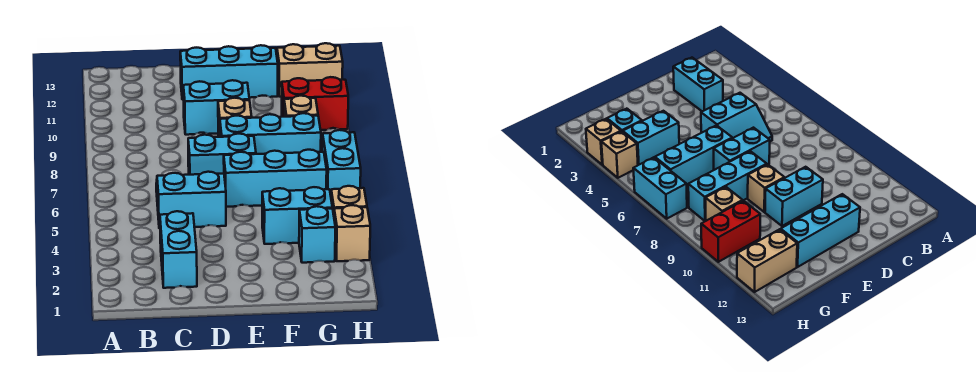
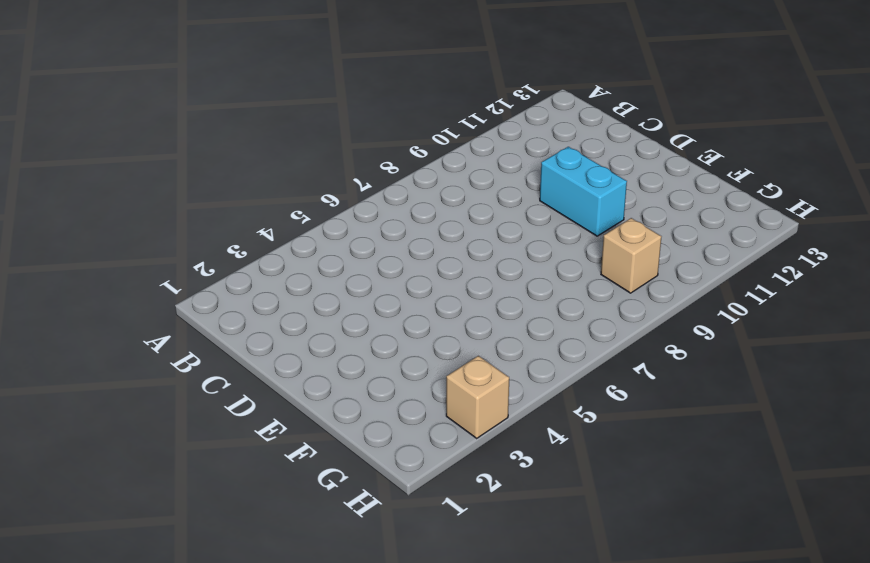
none -> cyan brick C2:C3 level 1
none -> cyan slope C5:D6 level 1 top 5
none -> cyan brick D7:E7 level 1

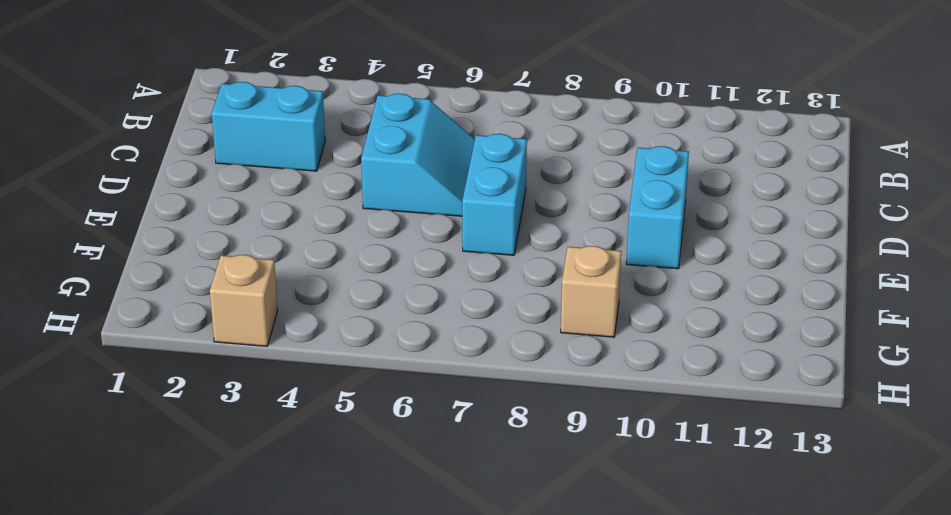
none -> cyan brick D12:F12 level 1
none -> cyan brick E6:G6 level 1
none -> cyan brick E8:G8 level 1

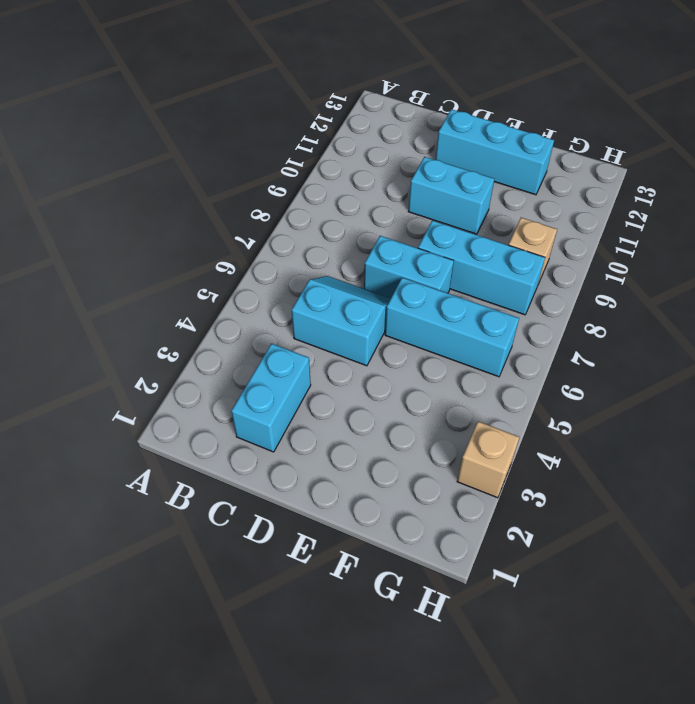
none -> tan brick E9 level 1
none -> cyan brick F4:G4 level 1
none -> cyan brick G3 level 1

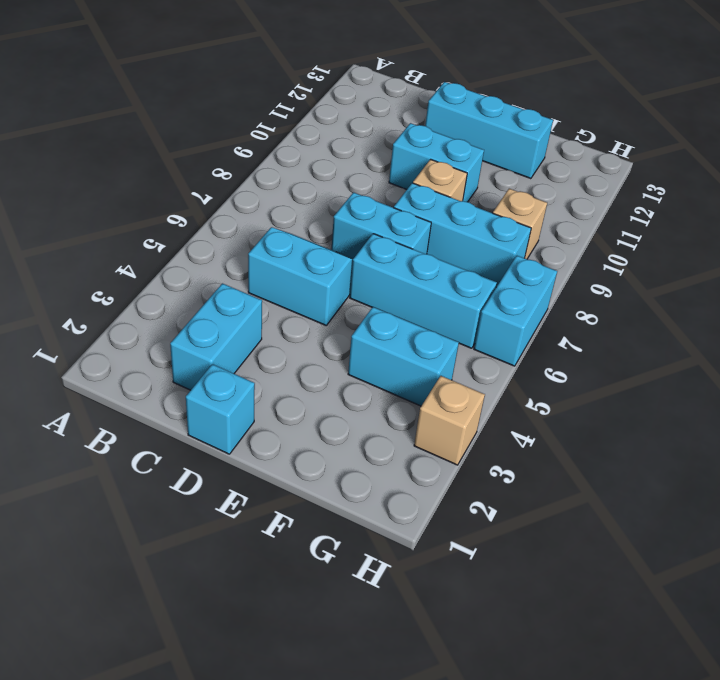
cyan brick D1 level 1 -> cyan brick G3 level 1
none -> red brick G10:H10 level 1
none -> tan brick G12:H12 level 1
none -> tan brick H4 level 1

